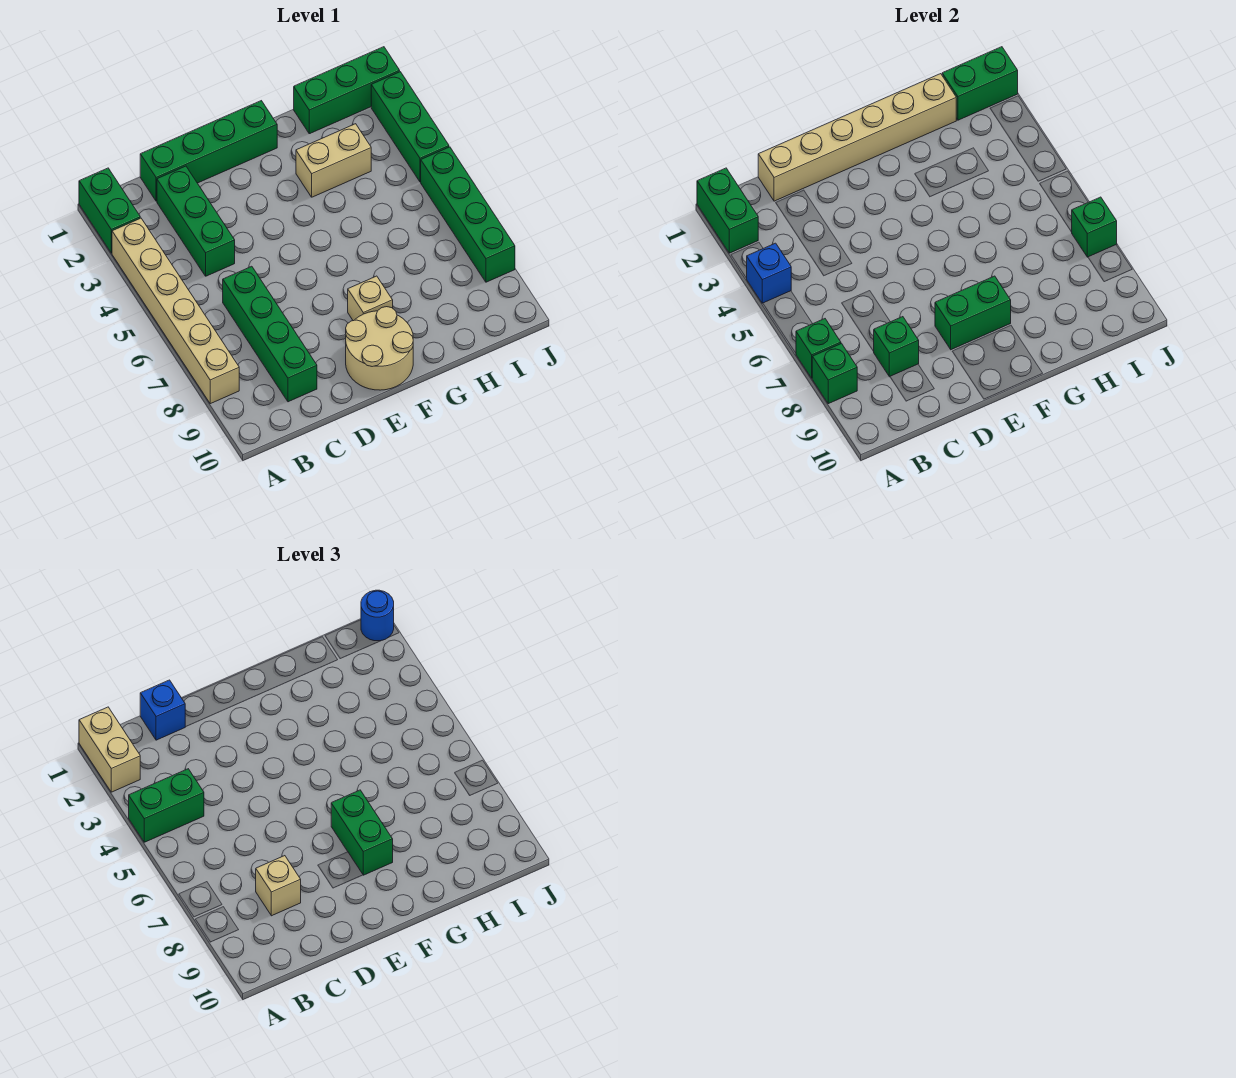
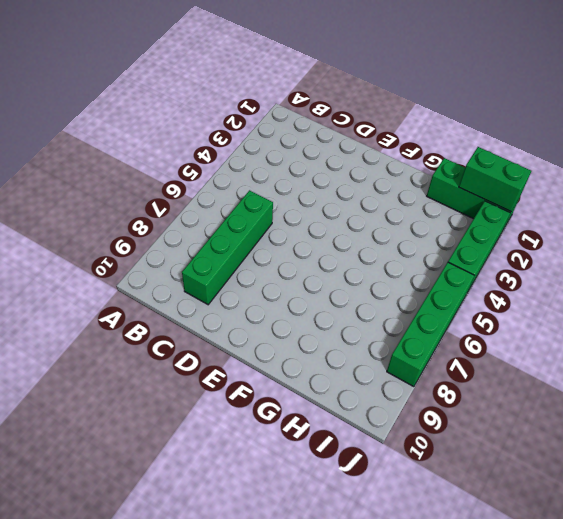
none -> green brick A1:A2 level 1
none -> tan brick A3:A8 level 1
none -> green brick C1:F1 level 1

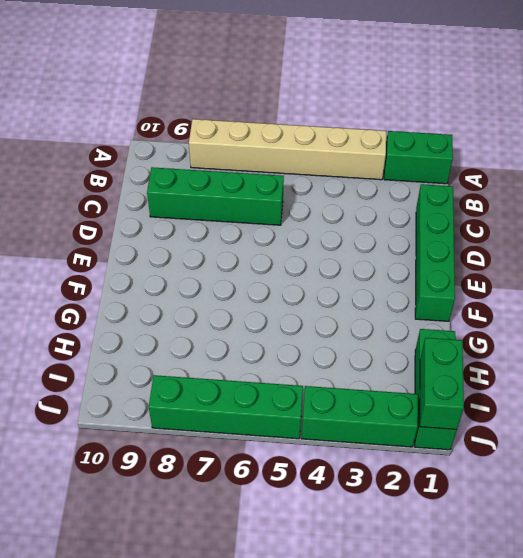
none -> green brick C2:C4 level 1
none -> tan round brick E9:F10 level 1
none -> tan brick F8 level 1

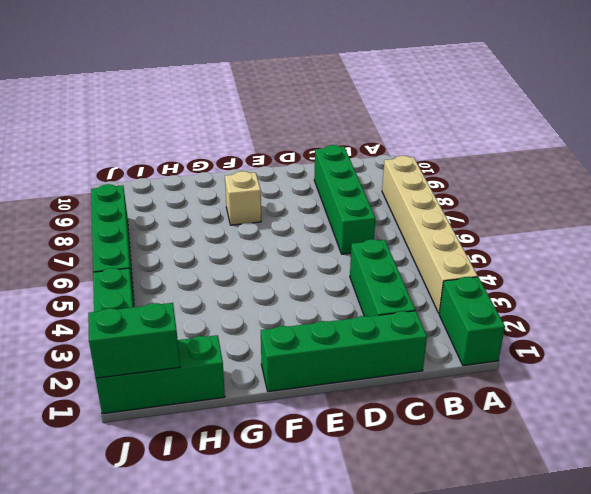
none -> tan round brick E9:F10 level 1
none -> tan brick G3:H3 level 1
none -> green brick A1:A2 level 2

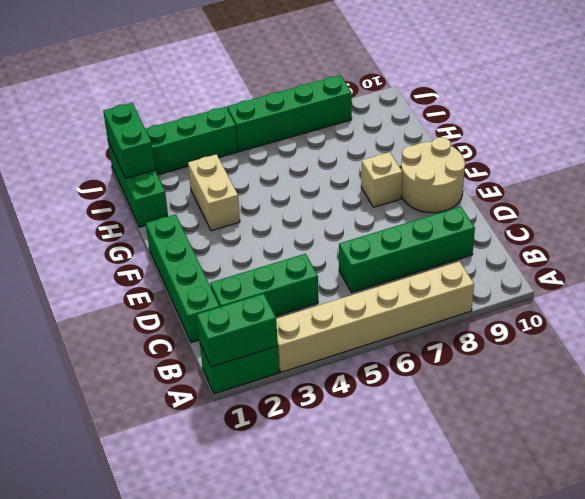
none -> blue brick A4 level 2
none -> green brick A7 level 2
none -> green brick A8 level 2

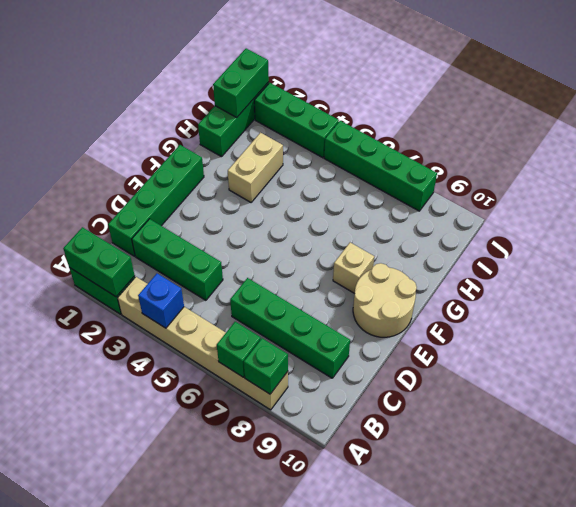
none -> tan brick C1:H1 level 2
none -> green brick C8 level 2
none -> green brick E8:F8 level 2

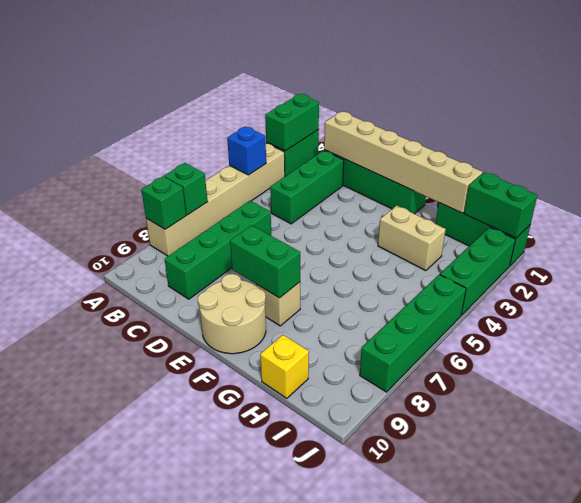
yellow brick H10 level 1 -> none
none -> green brick C8 level 2
none -> green brick J7 level 2
none -> tan brick A1:A2 level 3

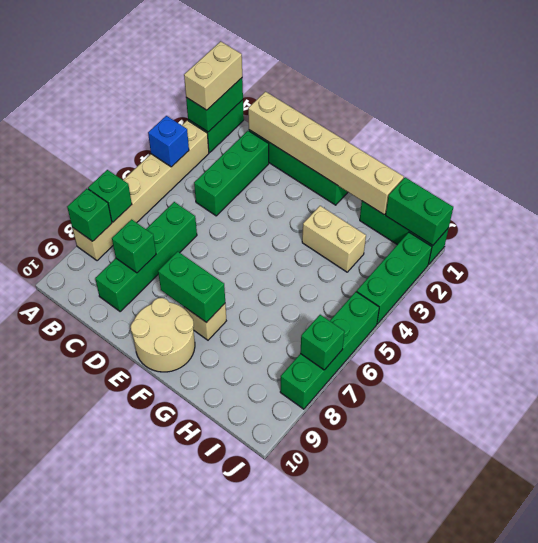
none -> green brick A4:B4 level 3
none -> blue brick C1 level 3
none -> tan brick C8 level 3

